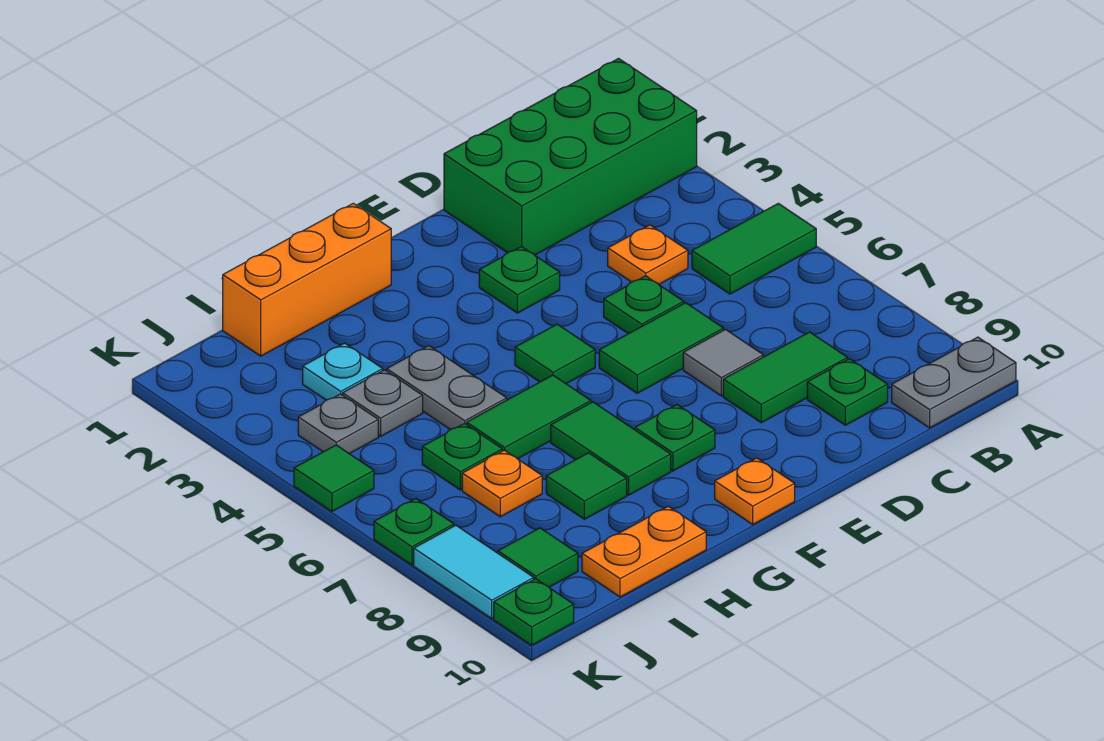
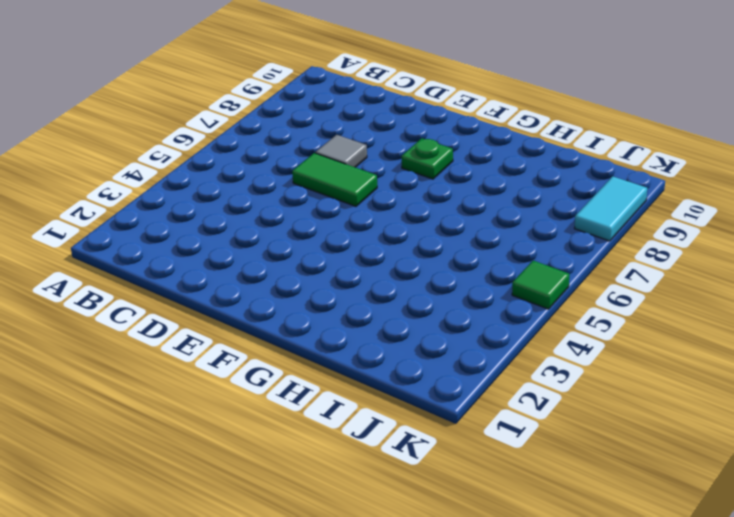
none -> green brick A1:D2 level 1
none -> green tile A5:B5 level 1
none -> grey plate A10:B10 level 1

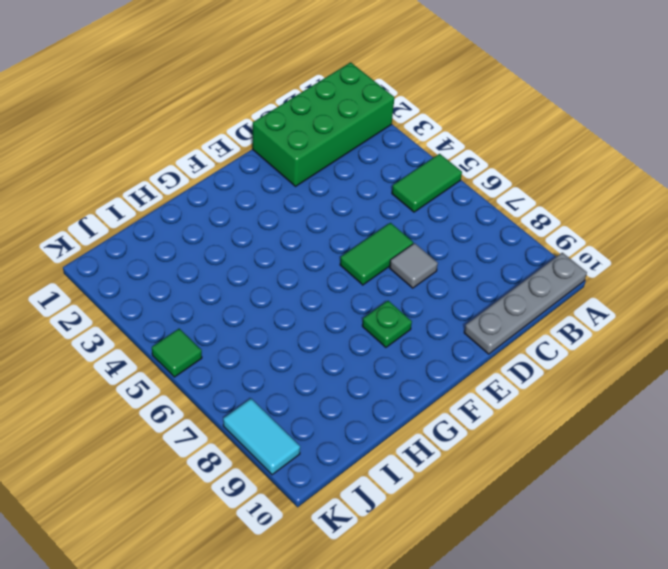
grey plate A10:D10 level 1 -> grey plate A10:B10 level 1
none -> orange plate C4 level 1
none -> green tile C8:D8 level 1
none -> green plate C9 level 1

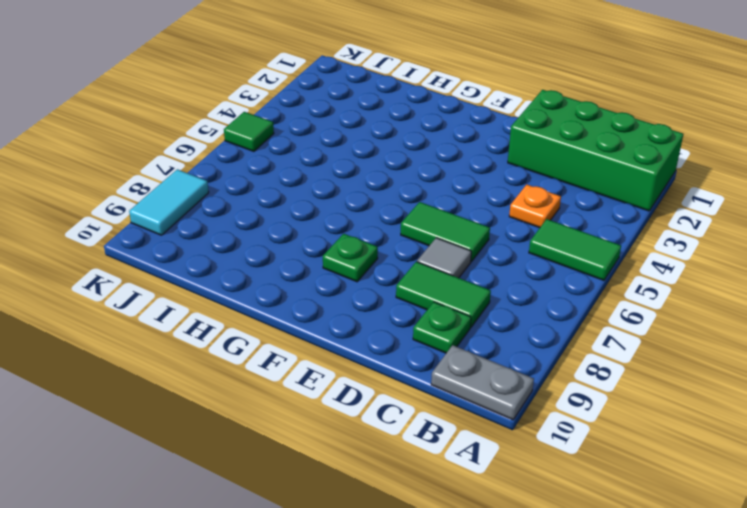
none -> green plate D5 level 1
none -> green plate E3 level 1
none -> green tile F5 level 1

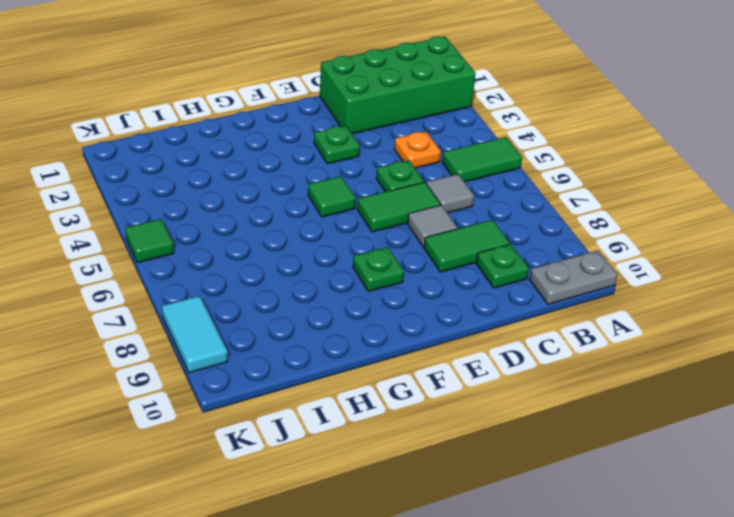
grey tile C6 level 1 -> none
none -> orange plate F10 level 1
none -> orange brick G1:I1 level 1
none -> green tile G6:H6 level 1

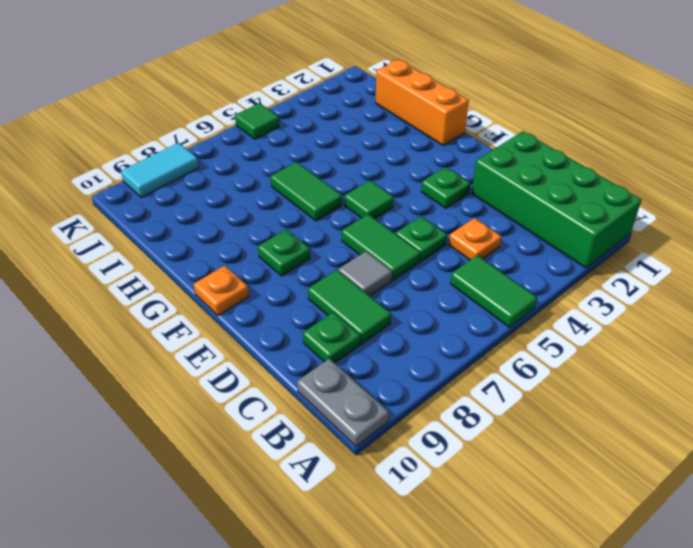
none -> green tile G7:G8 level 1
none -> grey plate H4:H5 level 1
none -> green tile H8 level 1

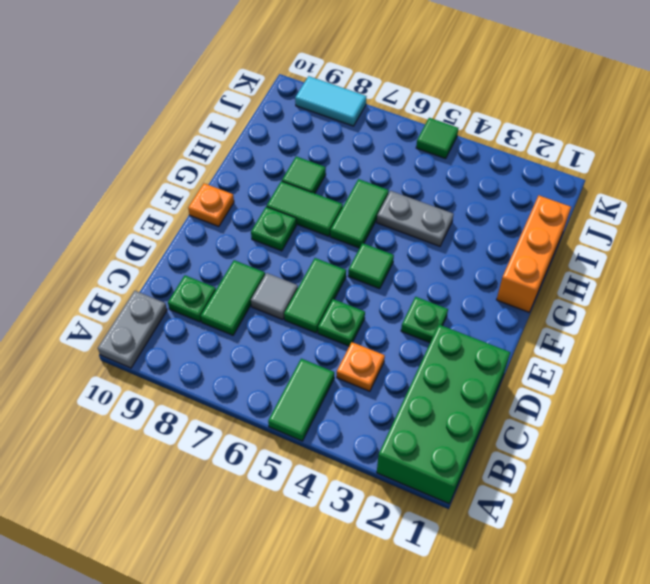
none -> orange plate H10:I10 level 1
none -> cyan plate I3 level 1
none -> grey plate I4 level 1

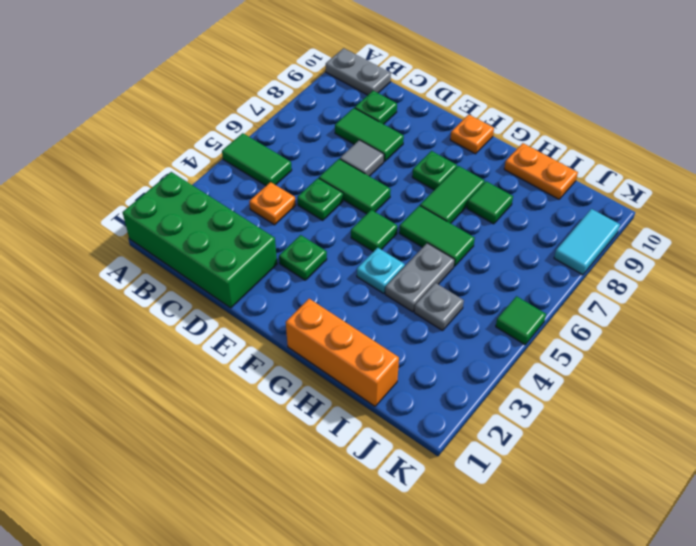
cyan plate G4 level 1 -> cyan plate I3 level 1
none -> green plate I6 level 1
none -> orange plate I7 level 1
none -> grey plate J4 level 1

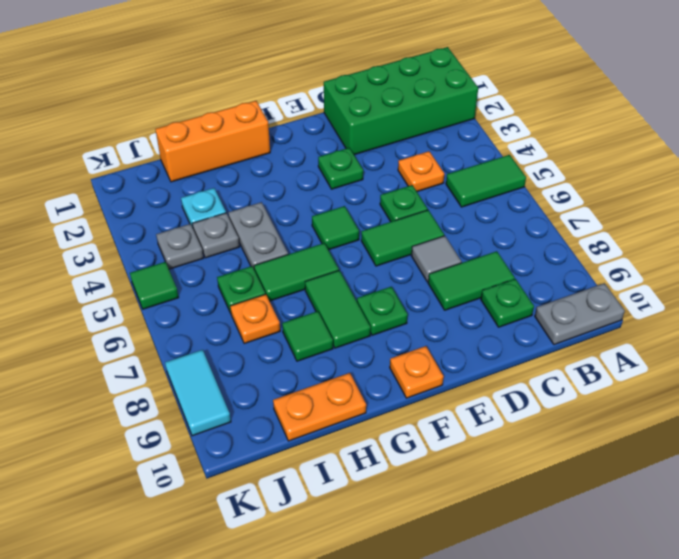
none -> green tile J9 level 1
none -> green plate K7 level 1
none -> green plate K10 level 1

